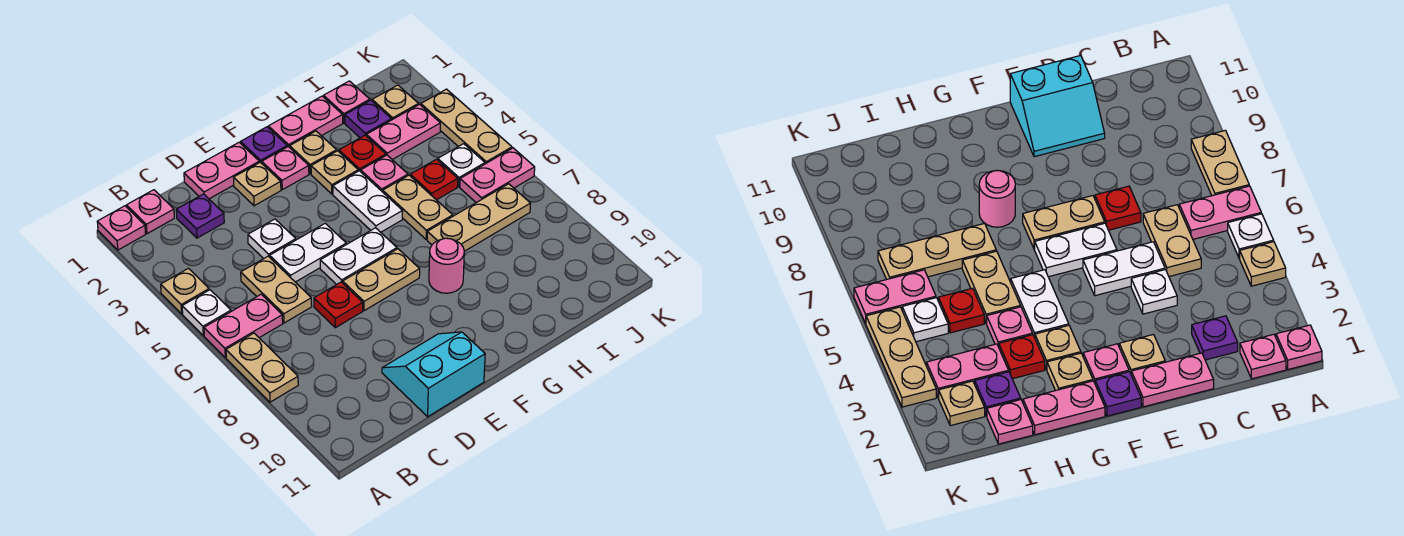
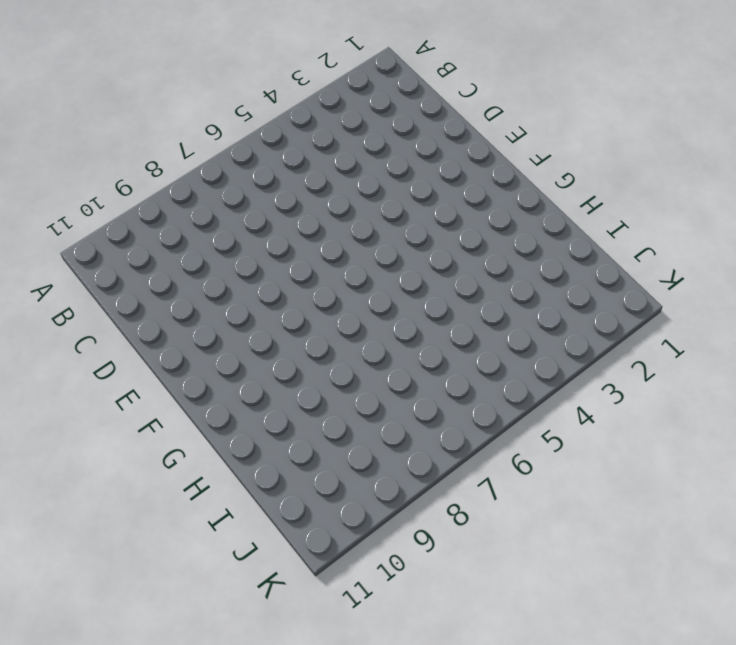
none -> pink plate A1 level 1
none -> tan plate A4 level 1
none -> white plate A5 level 1
none -> pink plate A6:B6 level 1

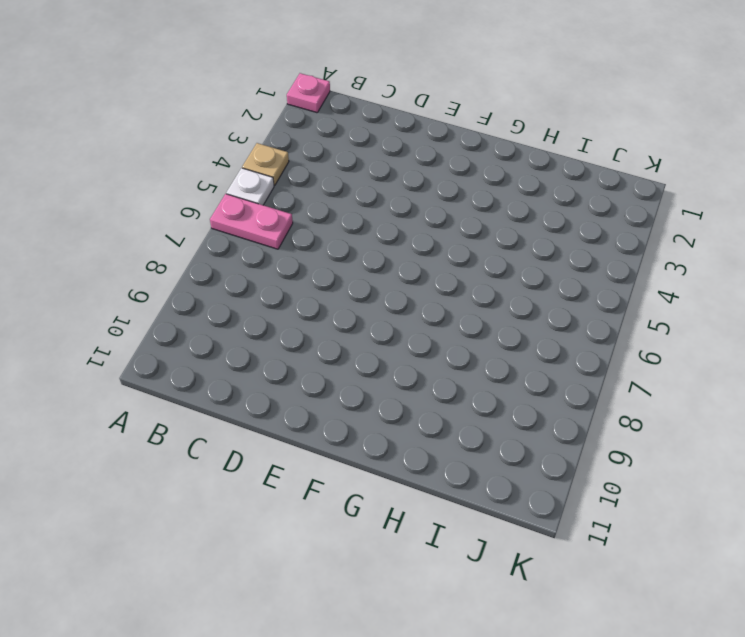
none -> tan plate A7:A8 level 1
none -> pink plate B1 level 1
none -> purple plate C2 level 1
none -> tan plate C5:C6 level 1

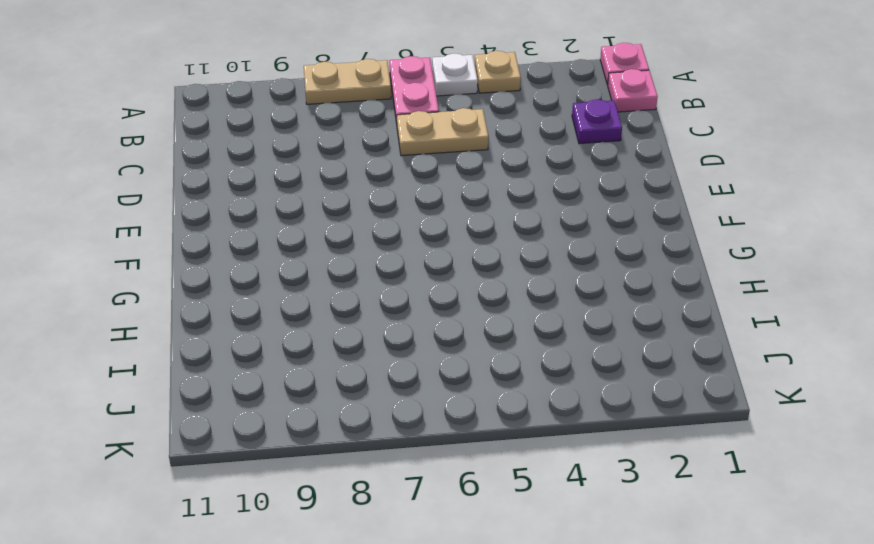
none -> pink plate D1:E1 level 1
none -> white plate D4 level 1
none -> white plate D5:E5 level 1
none -> red plate D7 level 1

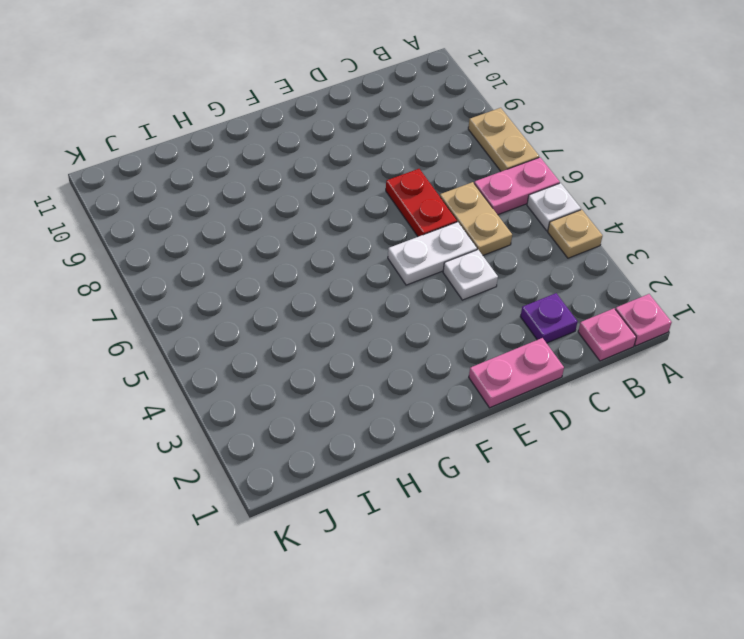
red plate D6:D7 level 1 -> red plate D7 level 1
none -> cyan slope D10:E11 level 1 top 11
none -> tan plate E2 level 1
none -> white plate E6:F6 level 1
none -> tan plate E7:F7 level 1

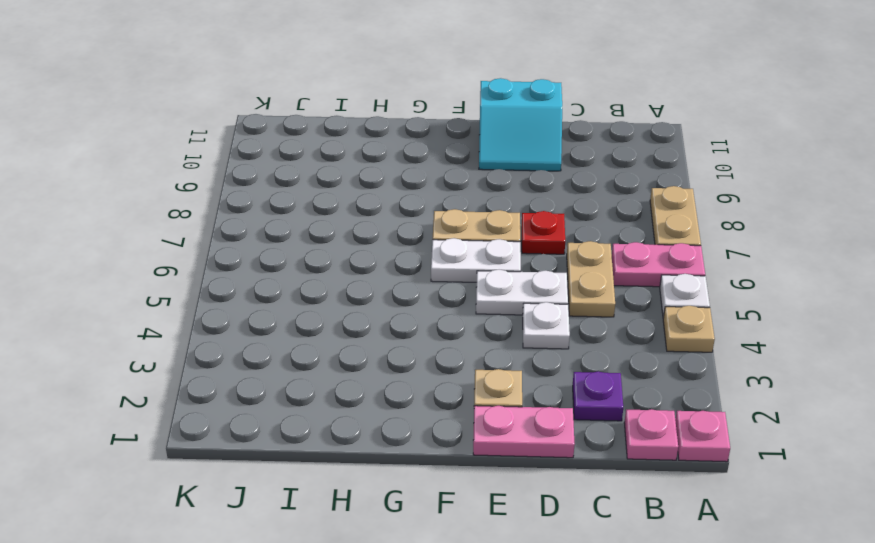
none -> purple plate F1 level 1
none -> pink plate F2 level 1
none -> pink plate G1:H1 level 1
none -> tan plate G2 level 1

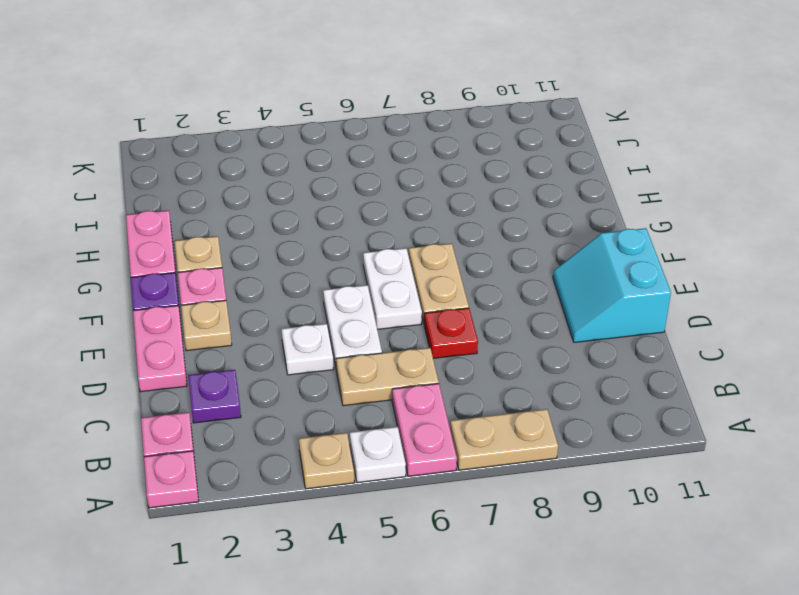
none -> tan plate G3 level 1
none -> white plate G4:G5 level 1
none -> pink round brick G8 level 1
none -> red plate H3 level 1

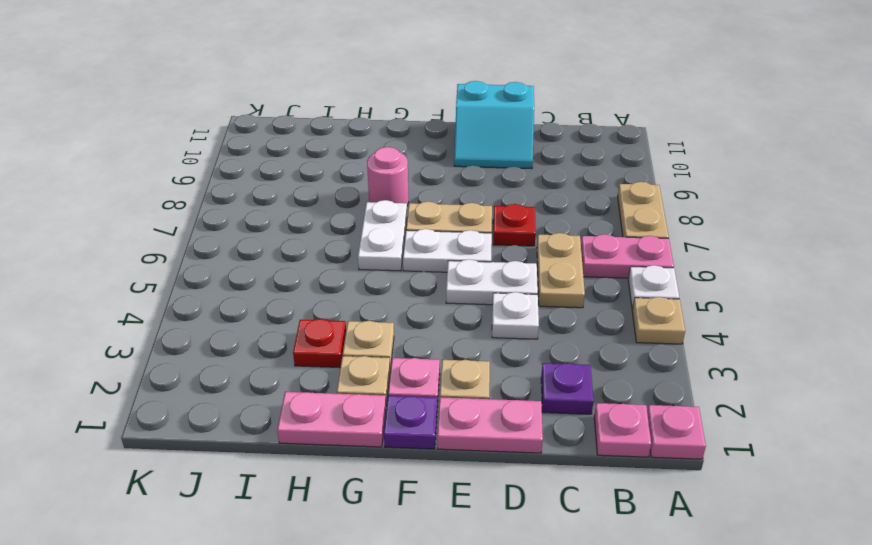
white plate G6:G7 level 1 -> white plate G4:G5 level 1
none -> pink plate H4 level 1
none -> tan plate H5:H6 level 1
none -> tan plate H7:J7 level 1
none -> pink plate I1 level 1

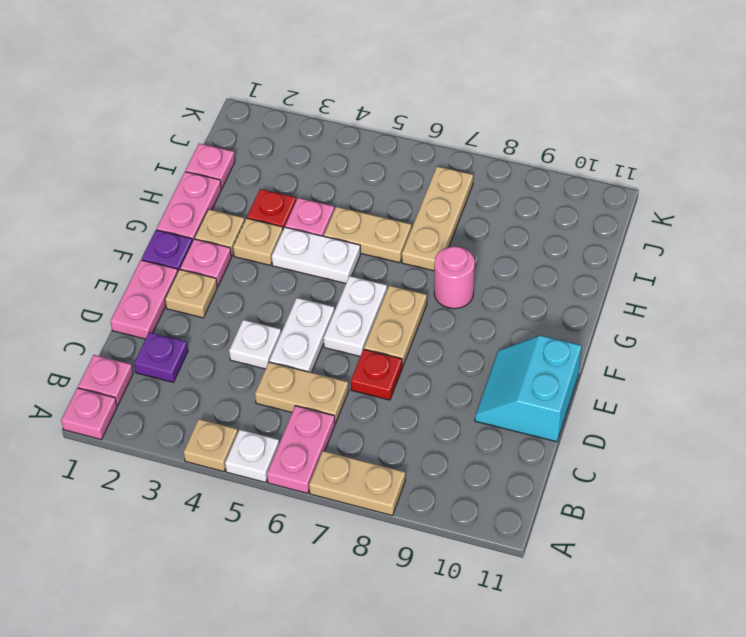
none -> purple plate I2 level 1
none -> pink plate I3:J3 level 1
none -> red plate I5 level 1
none -> tan plate J2 level 1

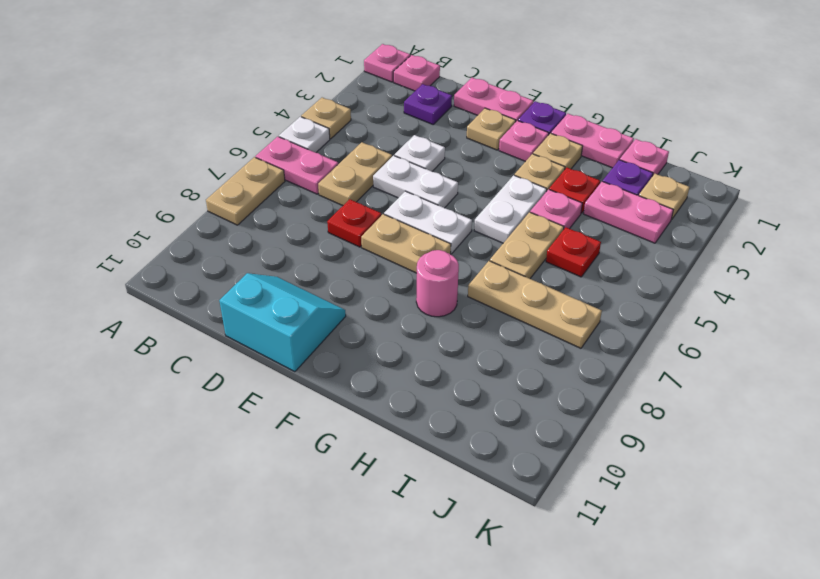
none -> white plate J5 level 1
none -> pink plate J6:K6 level 1
none -> tan plate K3:K5 level 1

